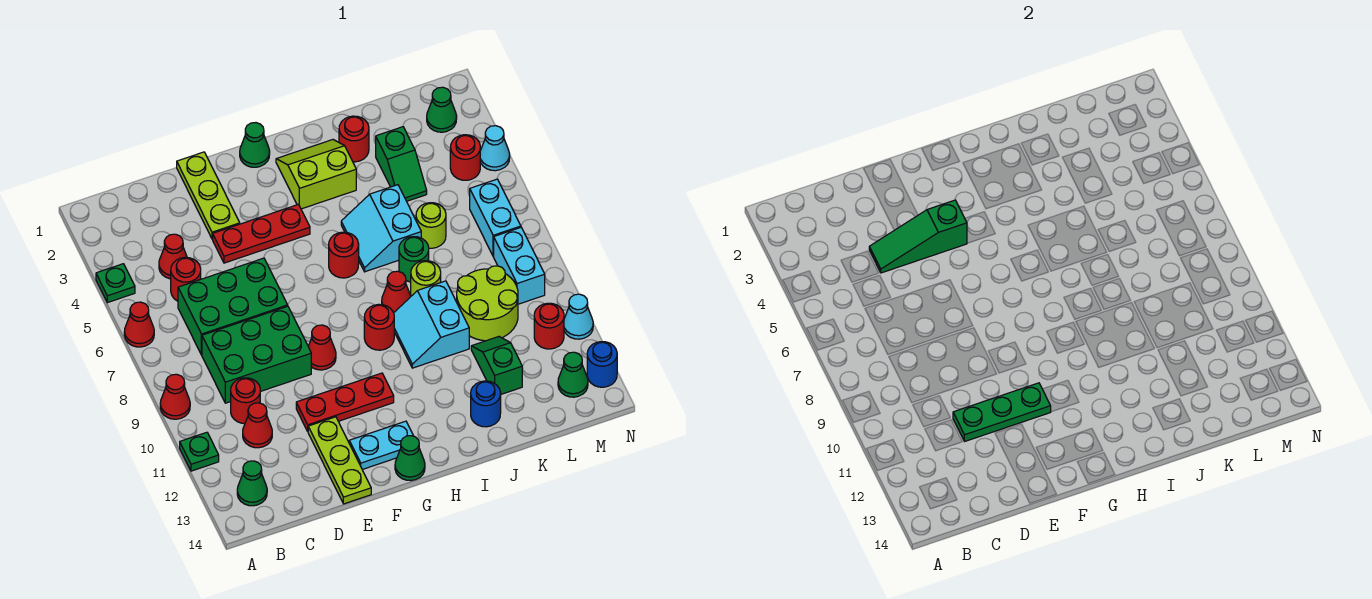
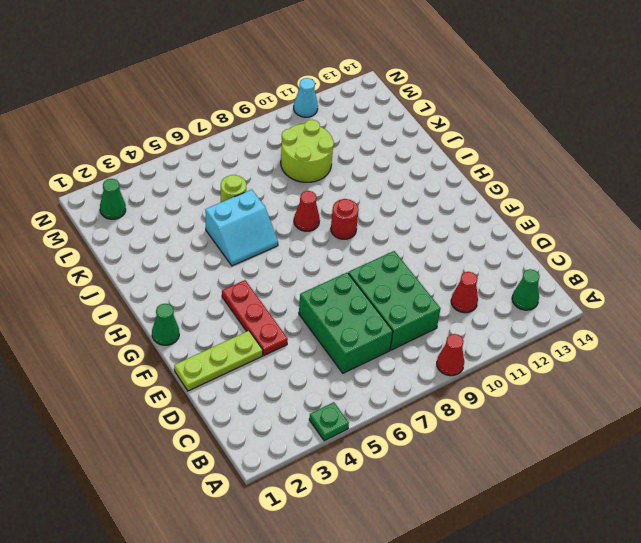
none -> red cone A6 level 1
none -> green plate A11 level 1
none -> red cone C4 level 1
none -> red round brick C5 level 1

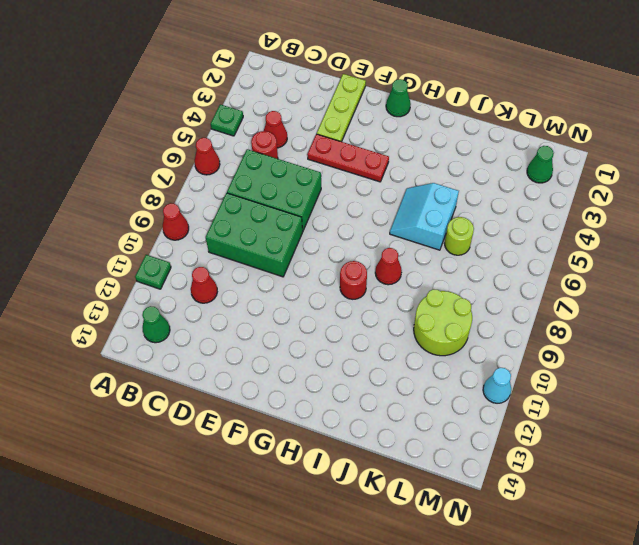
none -> red round brick C10 level 1
none -> red plate E11:G11 level 1
none -> lime plate E12:E14 level 1
none -> red cone F9 level 1

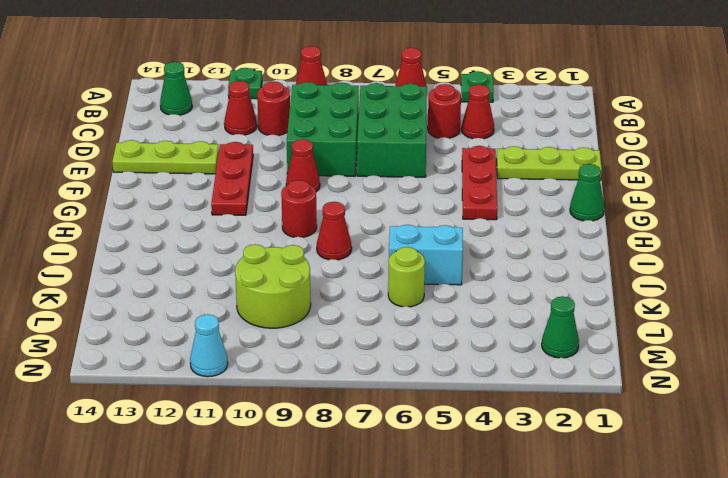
none -> cyan plate F13:G13 level 1
none -> green cone G14 level 1
none -> lime slope H2:I3 level 1 top 3
none -> red round brick H6 level 1

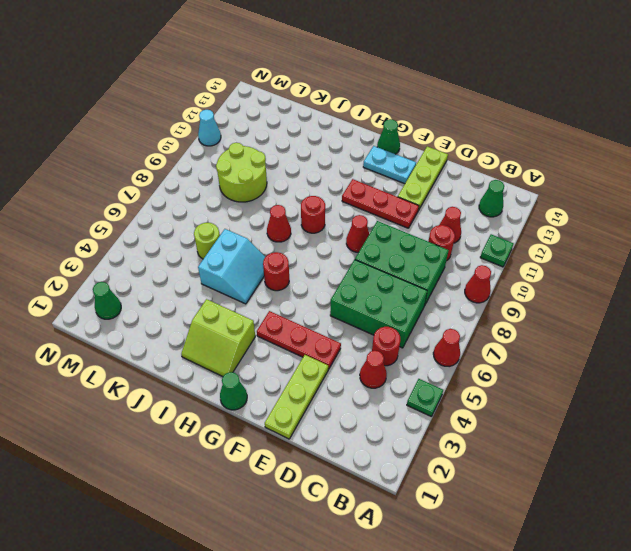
none -> cyan slope I9:J10 level 1 top J
none -> red round brick J2 level 1
none -> green round brick J7 level 1
none -> lime round brick J8 level 1

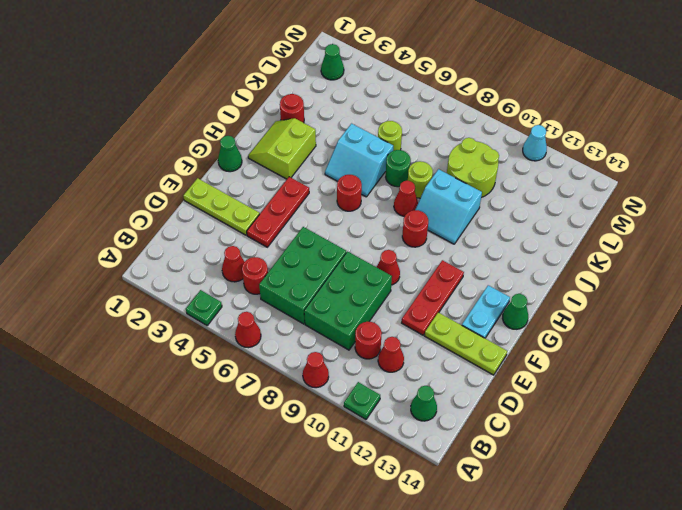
none -> blue round brick J13 level 1
none -> green slope K3:K4 level 1 top 3
none -> green slope K11:K12 level 1 top 12
none -> red round brick M4 level 1

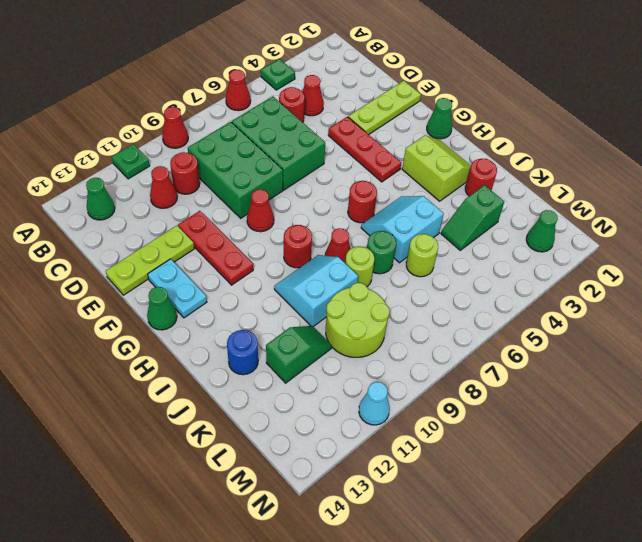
none -> red round brick M4 level 1
none -> cyan brick M6:M7 level 1
none -> cyan brick M8:M9 level 1
none -> red round brick M11 level 1

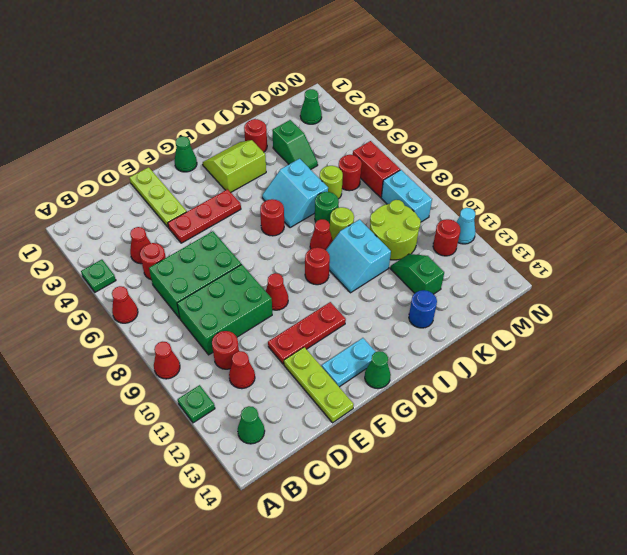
red round brick L6 level 1 -> red round brick M4 level 1
red brick M6:M7 level 1 -> cyan brick M6:M7 level 1
none -> green cone M13 level 1
none -> cyan cone N4 level 1
none -> blue round brick N13 level 1
none -> green slope D4:F4 level 2 top F

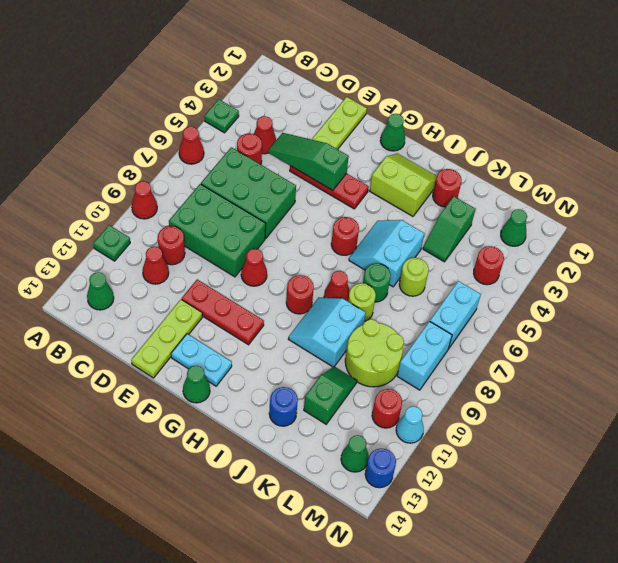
none -> cyan cone N4 level 1
none -> green plate D11:F11 level 2

